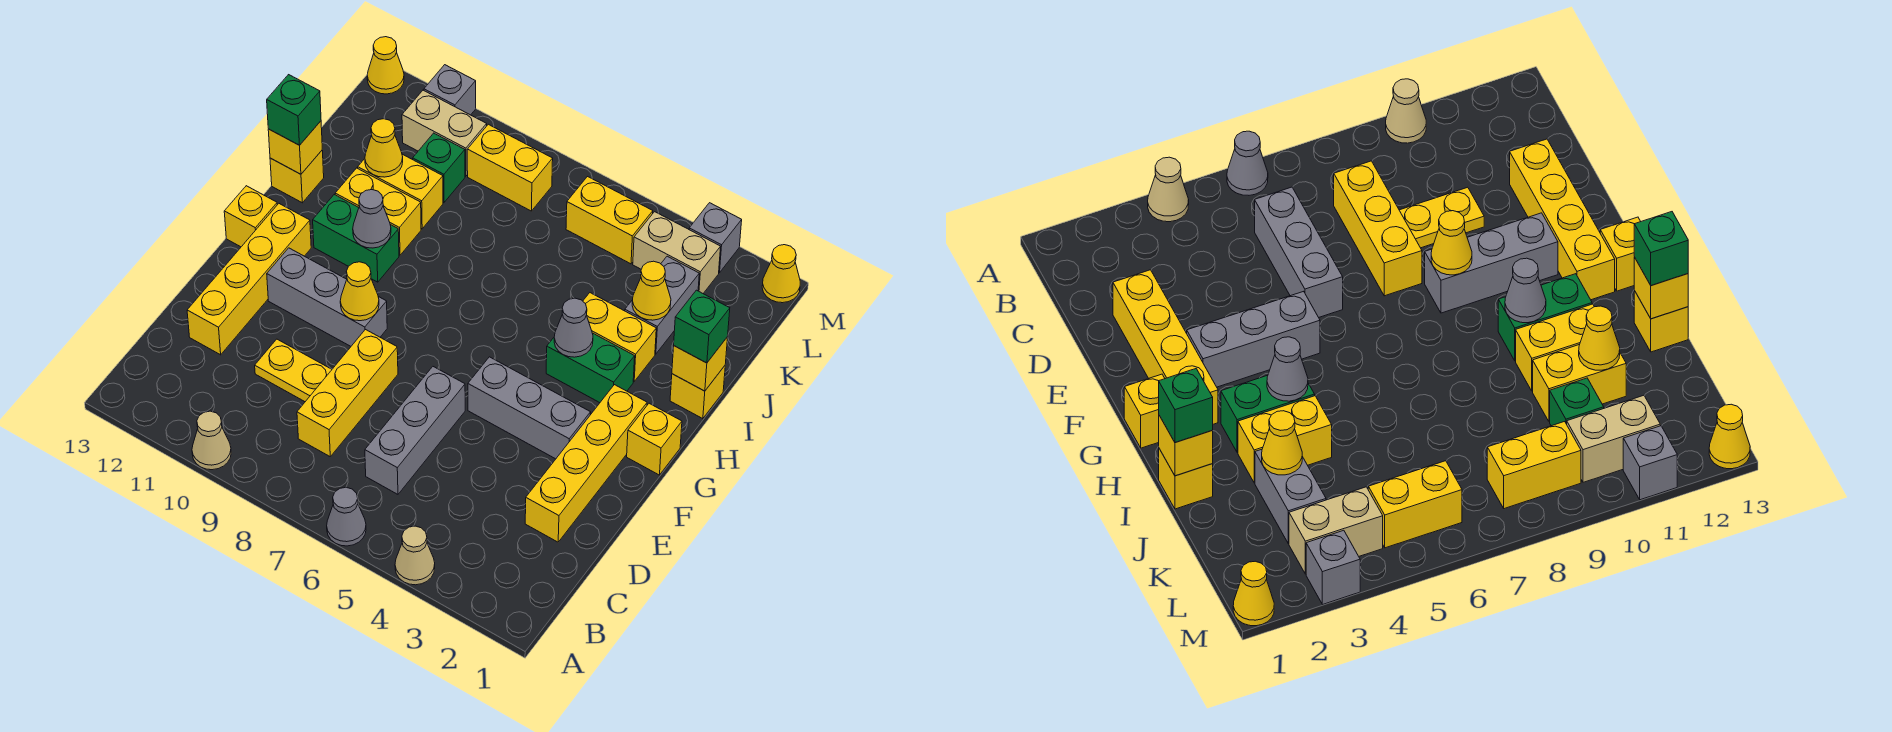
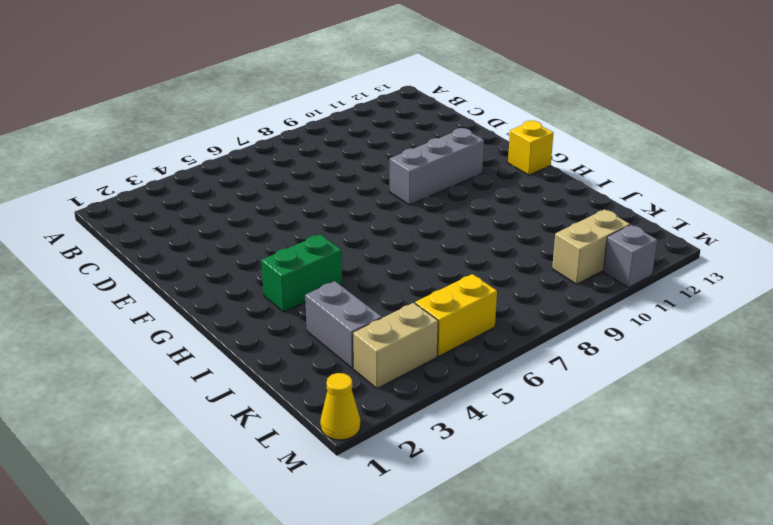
none -> tan cone A4 level 1
none -> grey cone A6 level 1
none -> tan cone A10 level 1
none -> grey brick C6:E6 level 1

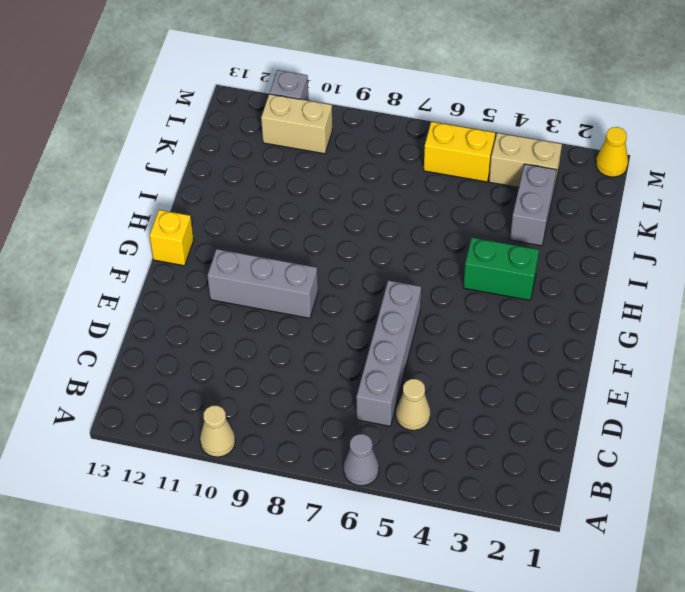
tan cone C5 level 1 -> tan cone A4 level 1
grey brick C6:F6 level 1 -> grey brick C6:E6 level 1
none -> yellow brick C8:E8 level 1
none -> yellow brick D2:G2 level 1
none -> yellow plate D9:D10 level 1
none -> yellow brick D12:G12 level 1

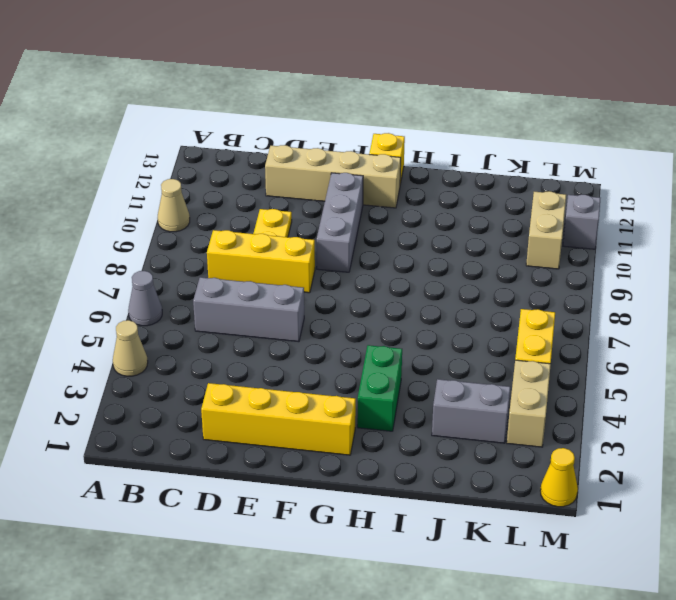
tan brick D12:G12 level 1 -> yellow brick D12:G12 level 1
none -> grey brick F3:F5 level 1
none -> yellow brick G1 level 1
none -> green brick H10:H11 level 1
none -> yellow brick I1 level 1

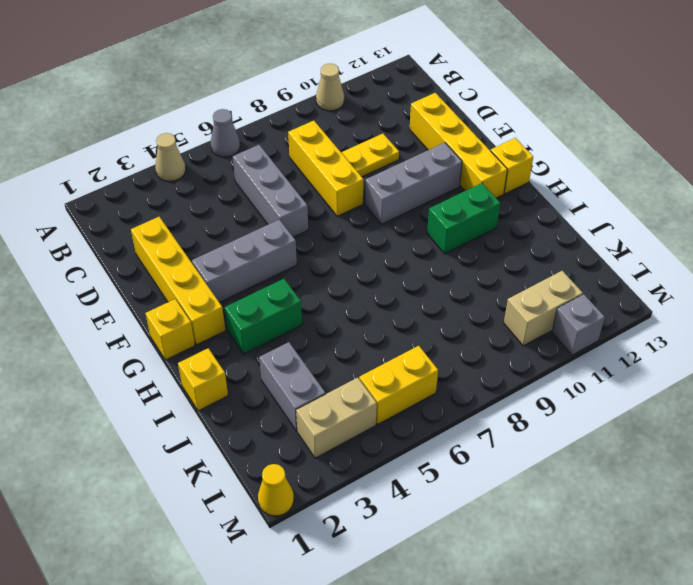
none -> yellow brick I3:I4 level 1
none -> yellow brick I10:I11 level 1
none -> yellow brick I13 level 1
none -> yellow brick J10:J11 level 1

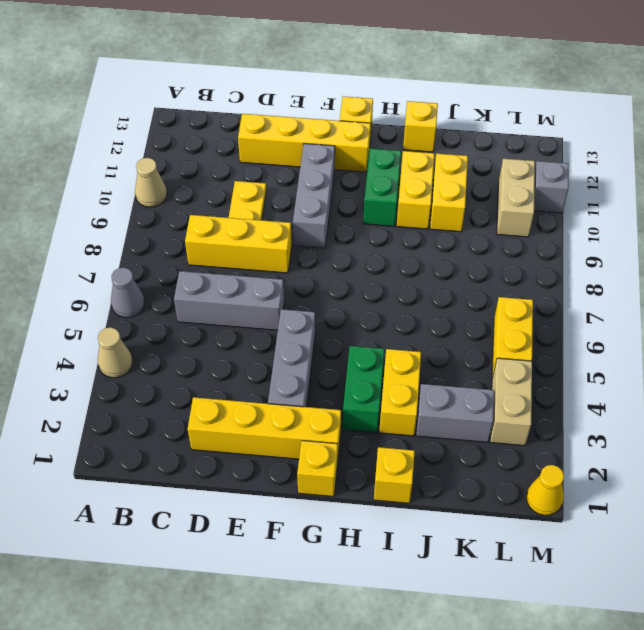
none -> green brick K10 level 1
none -> yellow brick L8:L9 level 1
none -> grey brick M3 level 1
none -> yellow cone M13 level 1

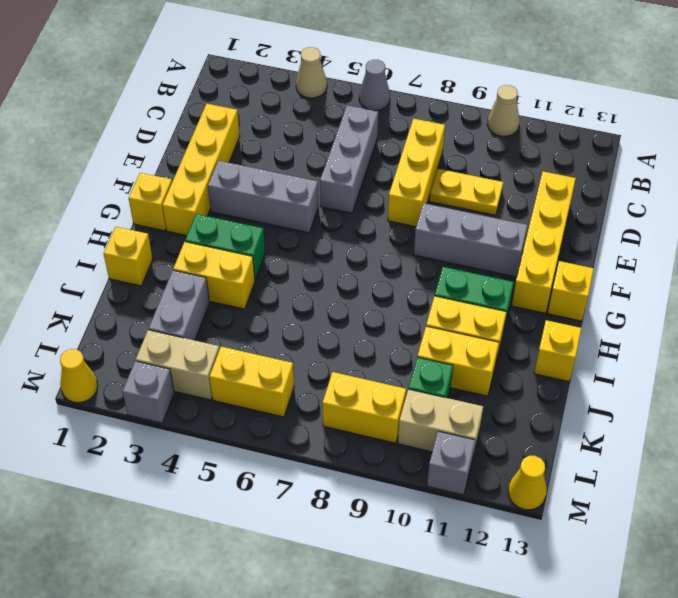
none -> yellow cone F9 level 2
none -> grey cone H4 level 2
none -> grey cone H10 level 2
none -> yellow brick I1 level 2

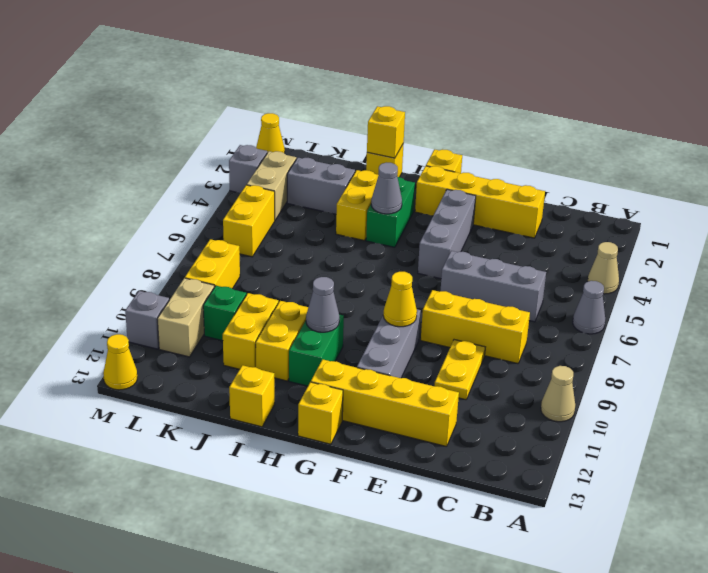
none -> yellow brick I13 level 2
none -> yellow cone J3 level 2
none -> yellow cone J11 level 2
none -> green brick I1 level 3

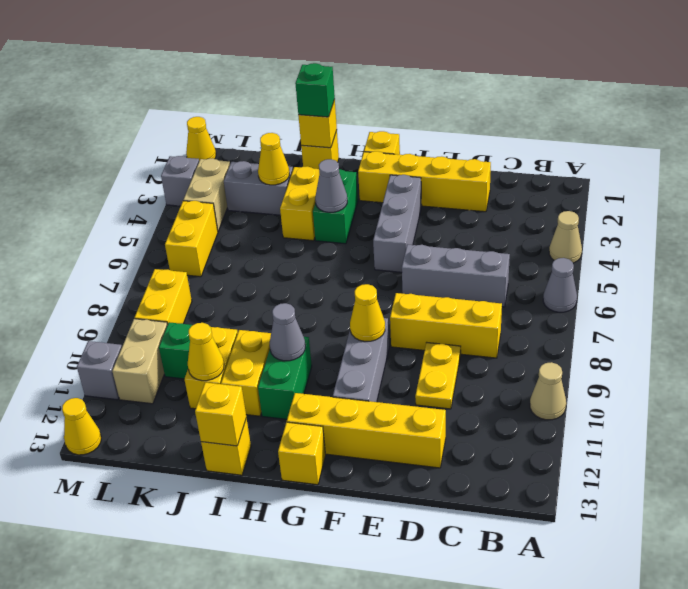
none -> green brick I13 level 3

